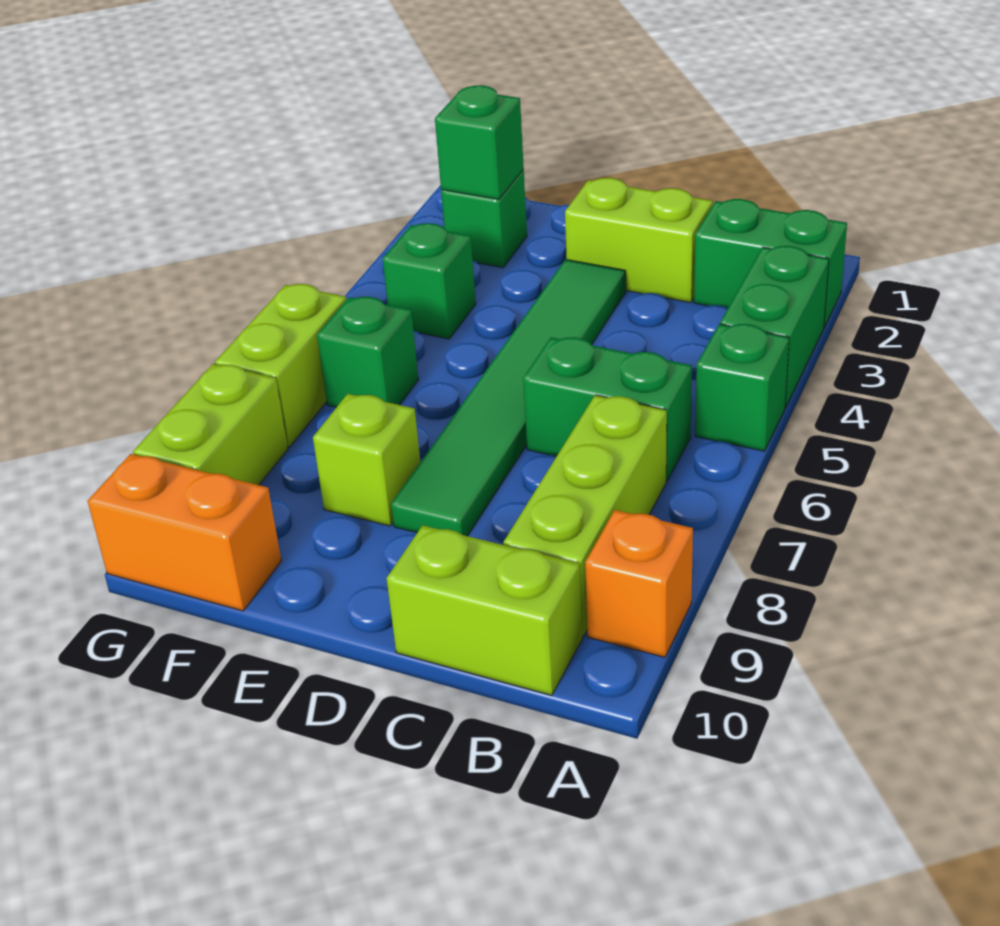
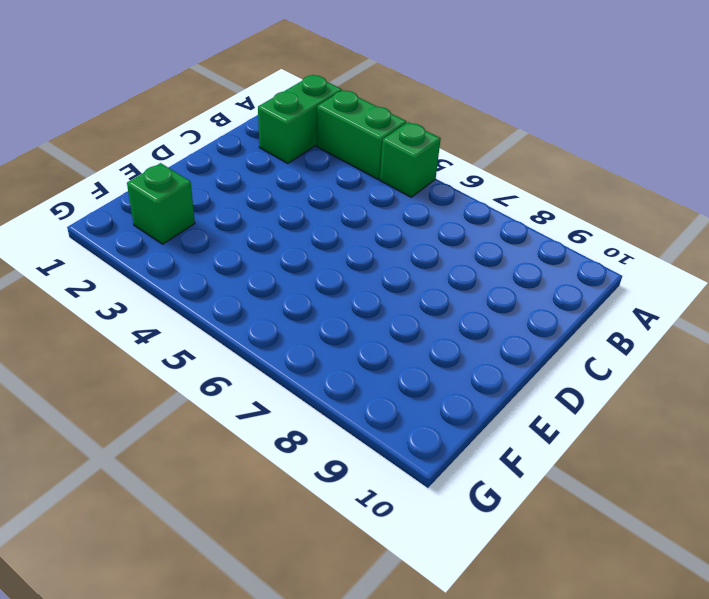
none -> orange brick A9 level 1
none -> green brick B6:C6 level 1
none -> lime brick B7:B9 level 1

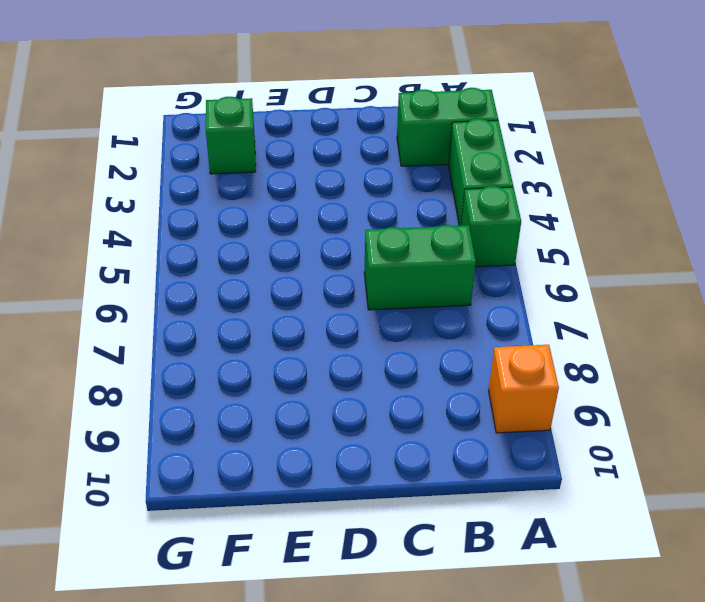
none -> lime brick B7:B9 level 1
none -> lime brick B10:C10 level 1
none -> lime brick C2:D2 level 1

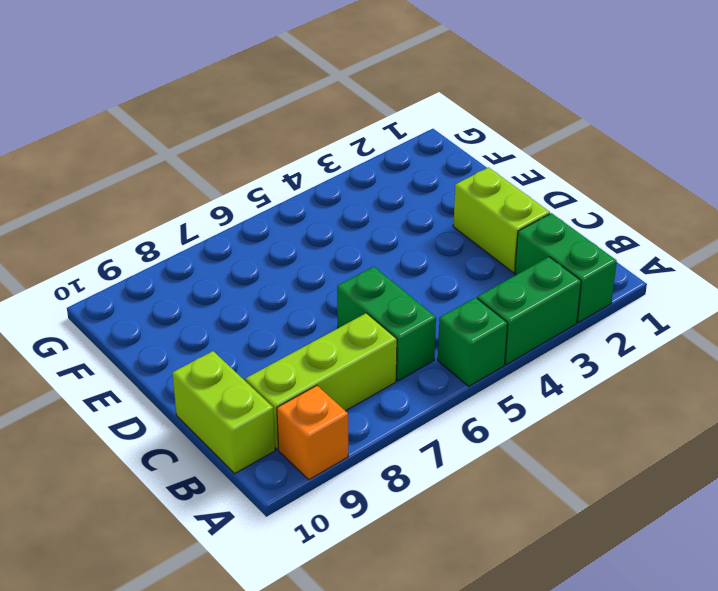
none -> green tile D3:D8 level 1
none -> lime brick E8 level 1
none -> green brick F2 level 1

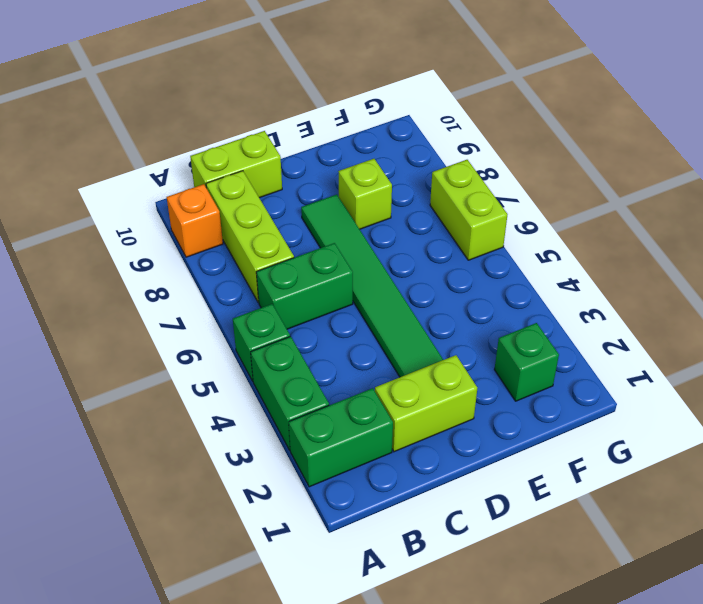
none -> green brick F4 level 1
none -> green brick F6 level 1
none -> orange brick F10:G10 level 1

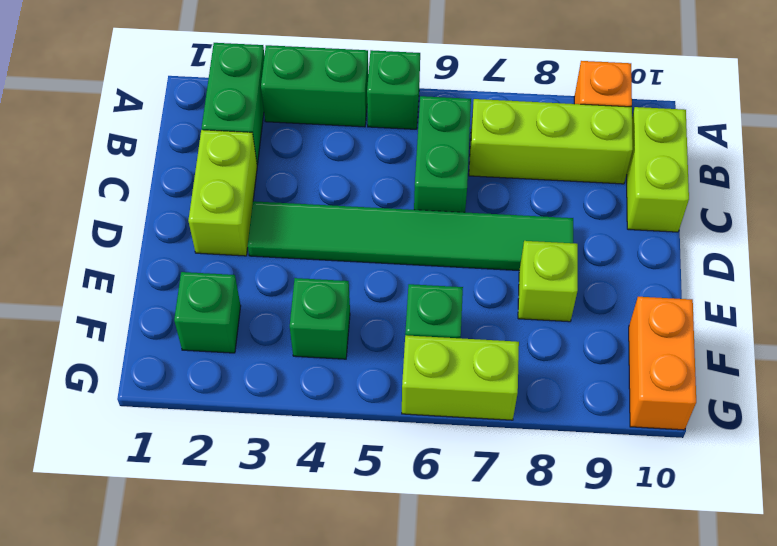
none -> lime brick G8:G9 level 1
none -> green brick F2 level 2

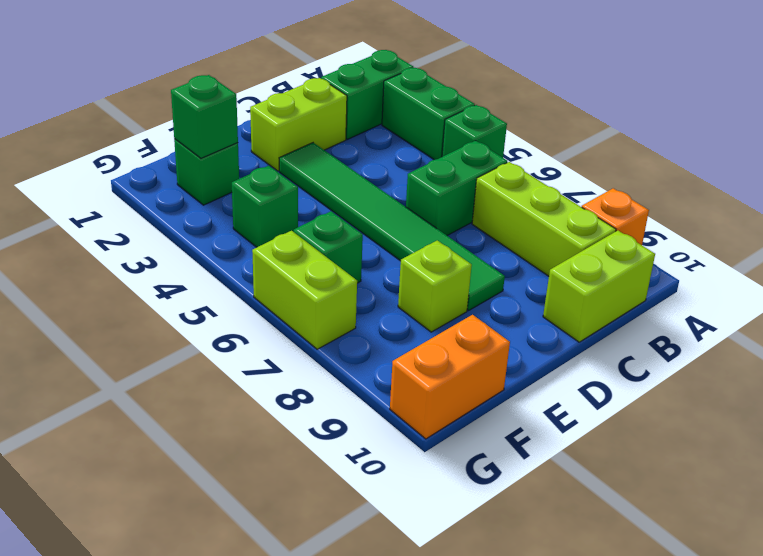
none -> lime brick G8:G9 level 1

